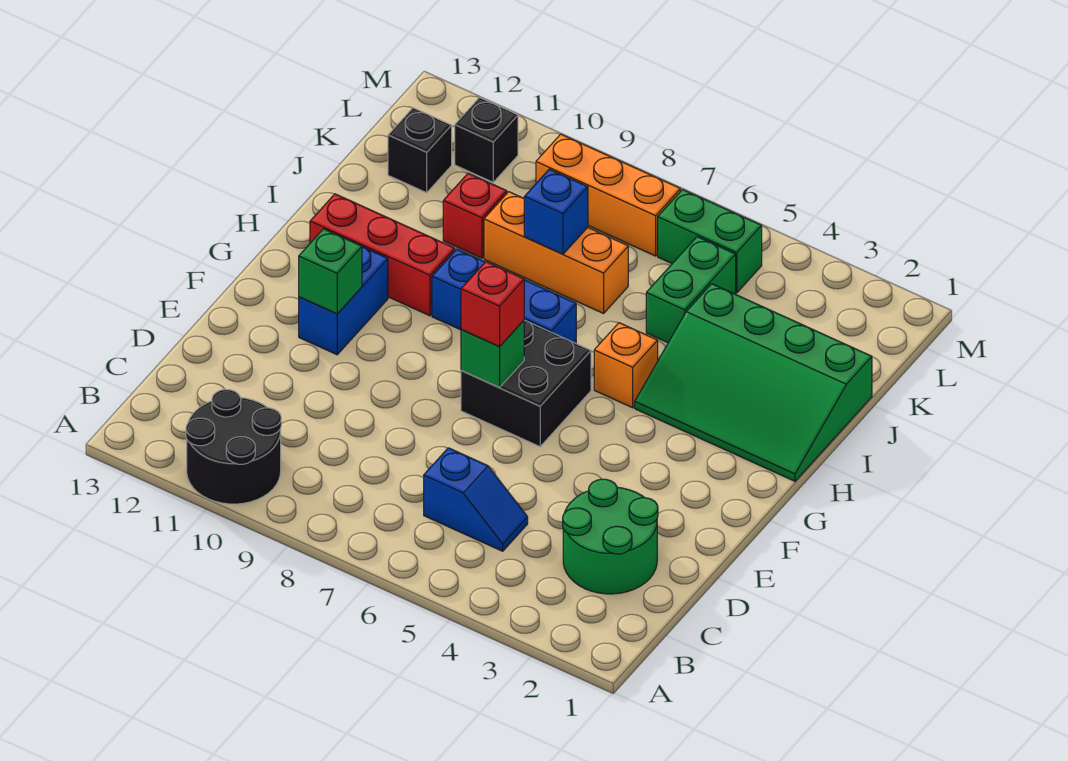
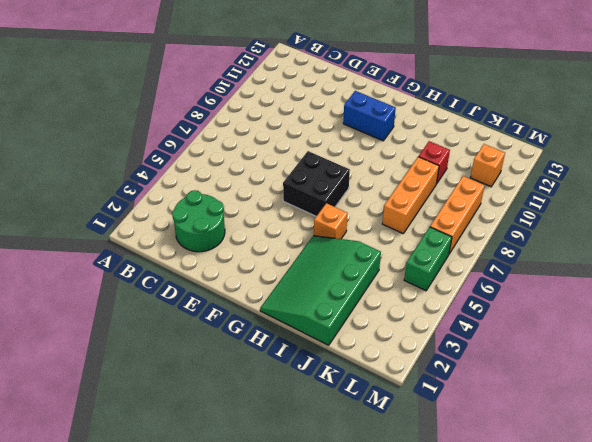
orange brick L11 level 1 -> black brick L11 level 1
none -> black round brick A10:B11 level 1
none -> blue slope C5:C6 level 1 top 6
none -> blue brick H7:H9 level 1

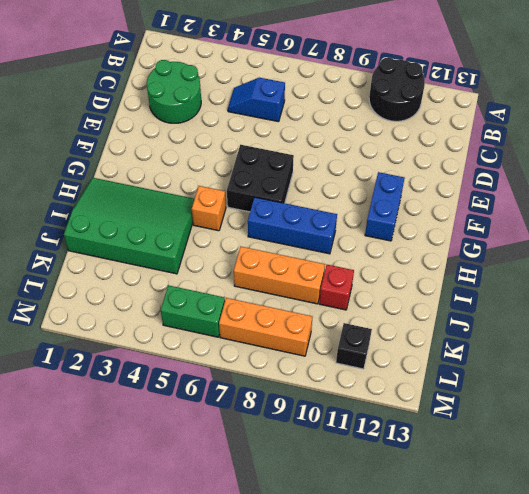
none -> red brick H10:H12 level 1
none -> green brick J5:K5 level 1
none -> black brick K12 level 1

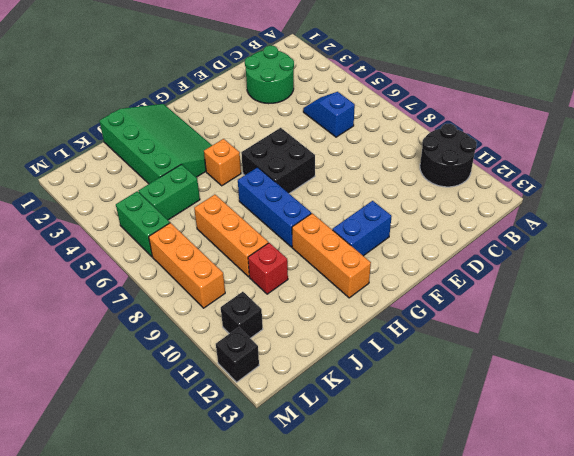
orange brick H10:H12 level 1 -> red brick H10:H12 level 1
black brick M12 level 1 -> black brick K12 level 1
none -> green brick F7 level 2
none -> green brick F11 level 2
none -> blue brick J8 level 2

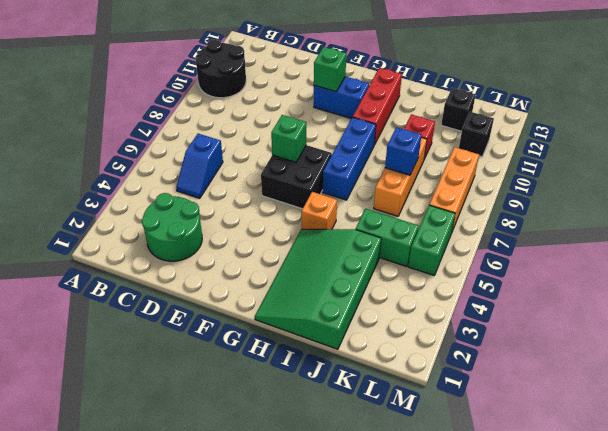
none -> red brick F7 level 3

